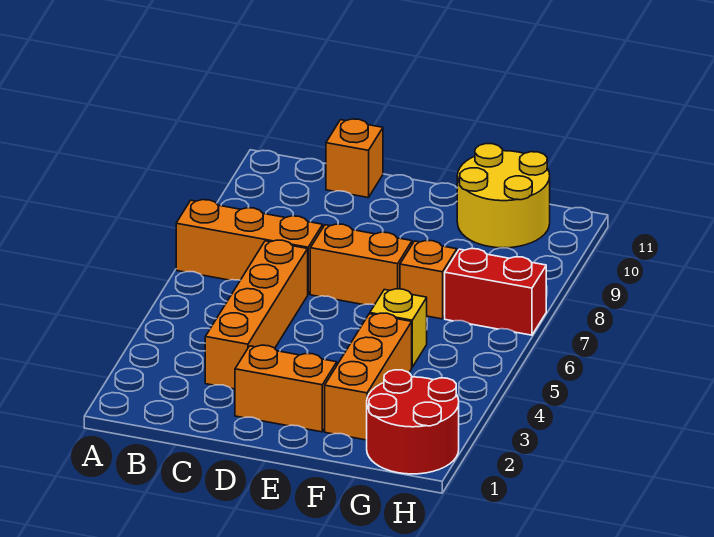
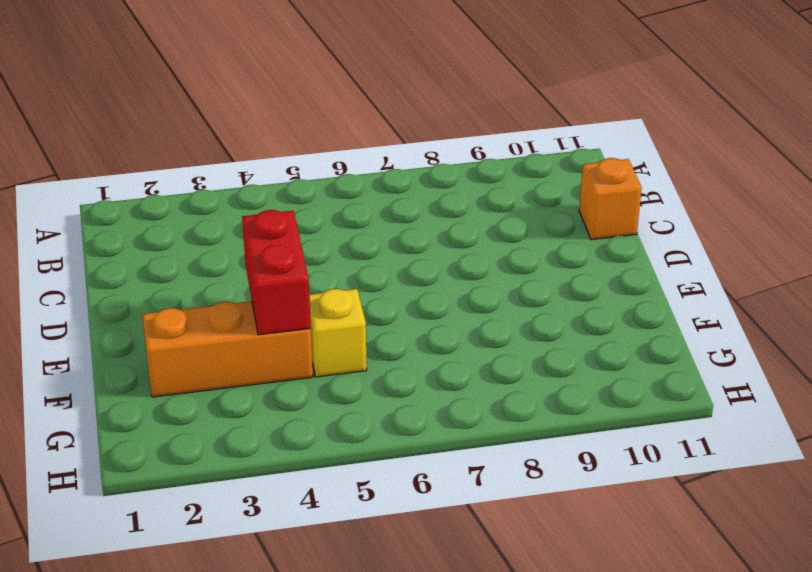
red brick E4:F4 level 2 -> red brick G7:H7 level 1
none -> orange brick A7:C7 level 1
none -> orange brick C3:C6 level 1

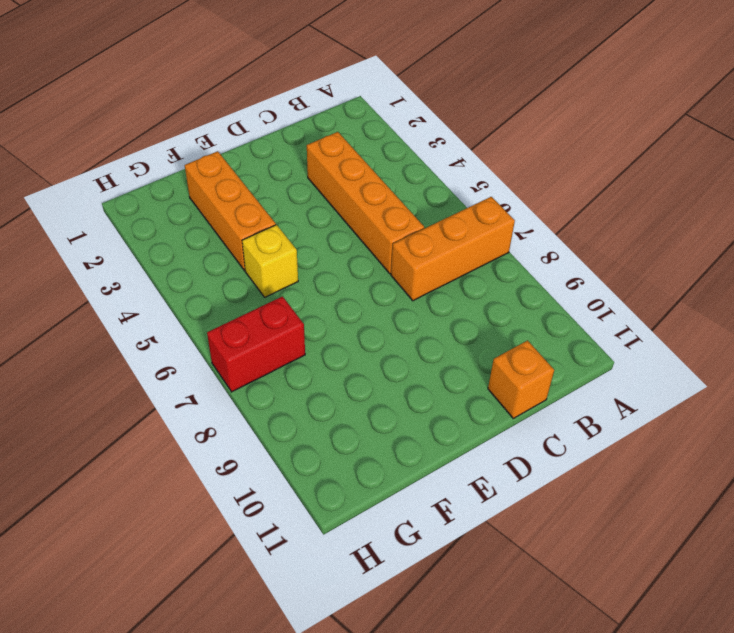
none -> orange brick D2:E2 level 1
none -> orange brick D7:E7 level 1

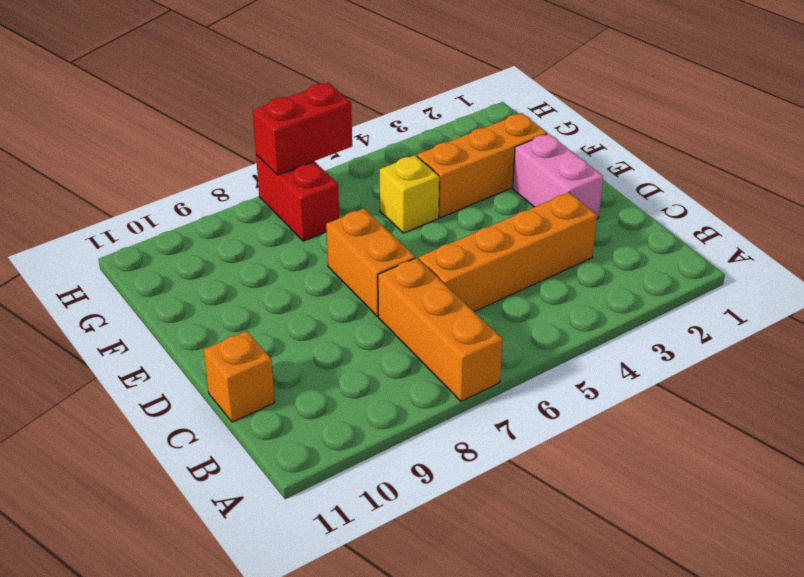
pink brick D2:E2 level 1 -> orange brick D2:E2 level 1
red brick H6:H7 level 2 -> none
none -> orange brick F7 level 1
none -> yellow round brick F10:G11 level 1

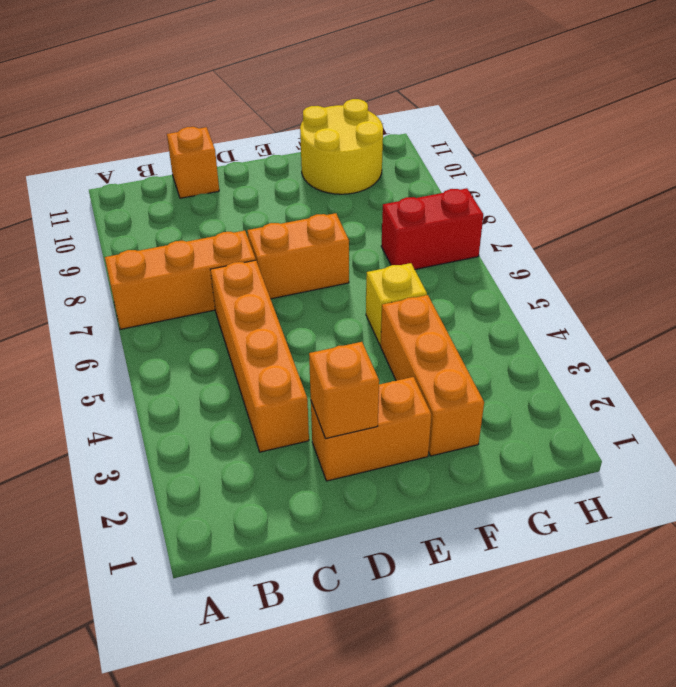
orange brick D2 level 2 -> orange brick F7 level 1
none -> red round brick G1:H2 level 1

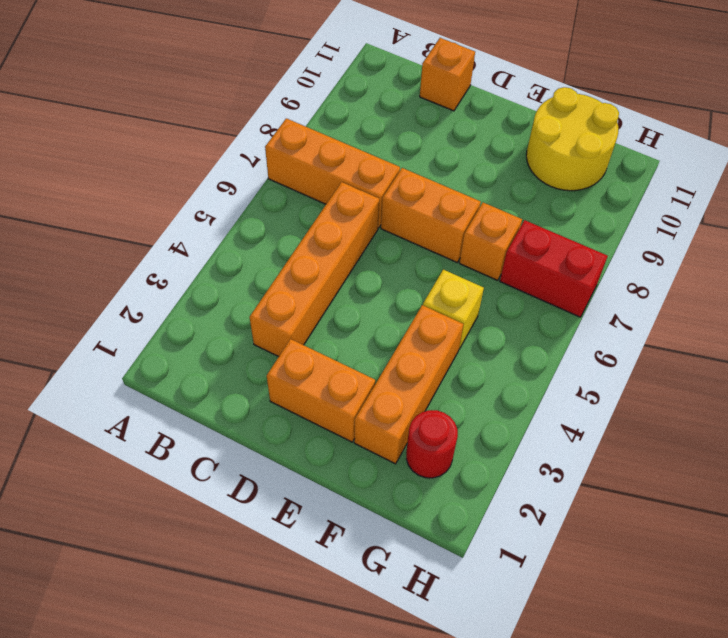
red round brick G2 level 1 -> red round brick G1:H2 level 1

